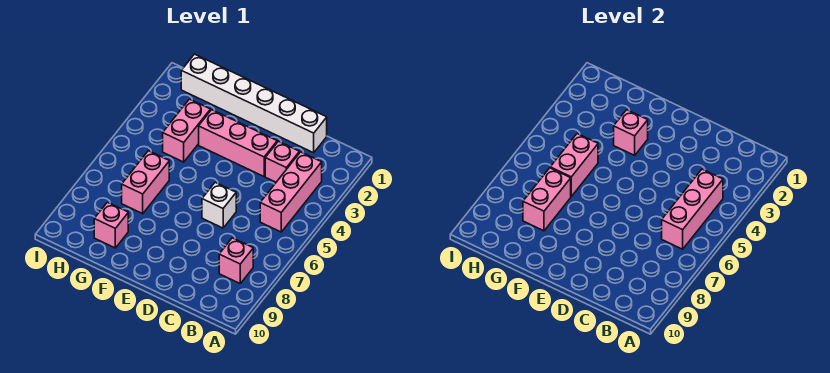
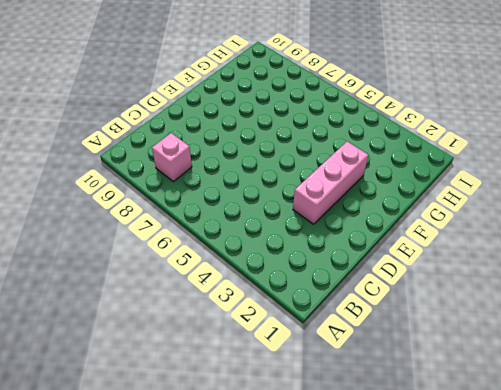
none -> pink brick B3:B5 level 1
none -> white brick C1:H1 level 1
none -> pink brick C3 level 1

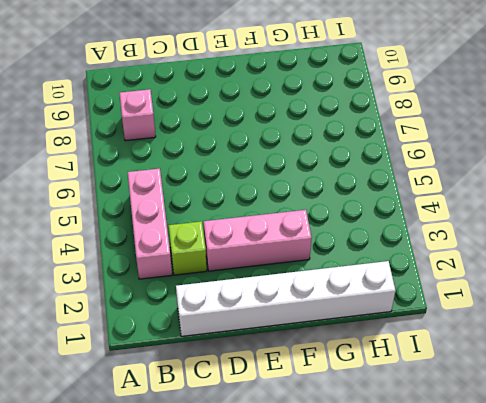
lime brick C3 level 1 -> pink brick C3 level 1
none -> white brick D6 level 1
none -> pink brick G3:G4 level 1
none -> pink brick G6:G7 level 1

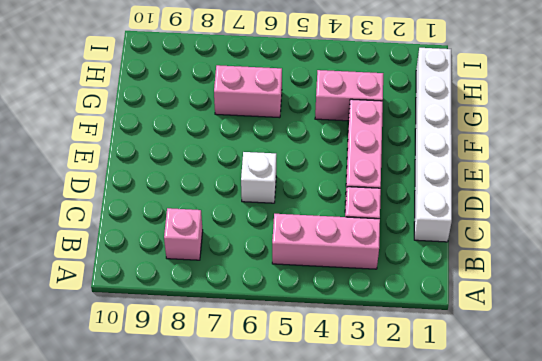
none -> pink brick G9 level 1
none -> pink brick B4:B6 level 2
none -> pink brick F3 level 2

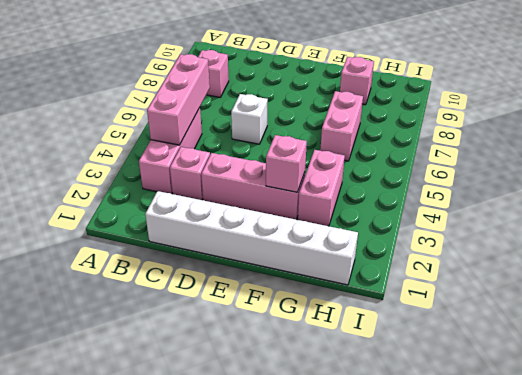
none -> pink brick G5:G6 level 2
none -> pink brick G7:G8 level 2

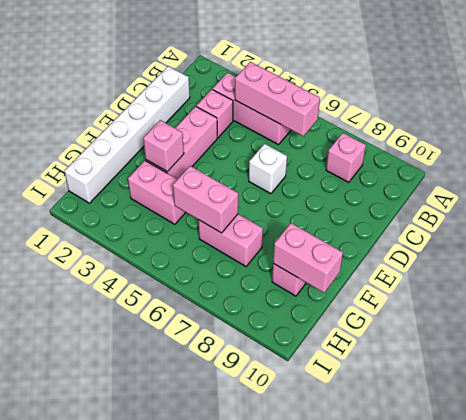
pink brick G9:G10 level 2 -> pink brick G7:G8 level 2

